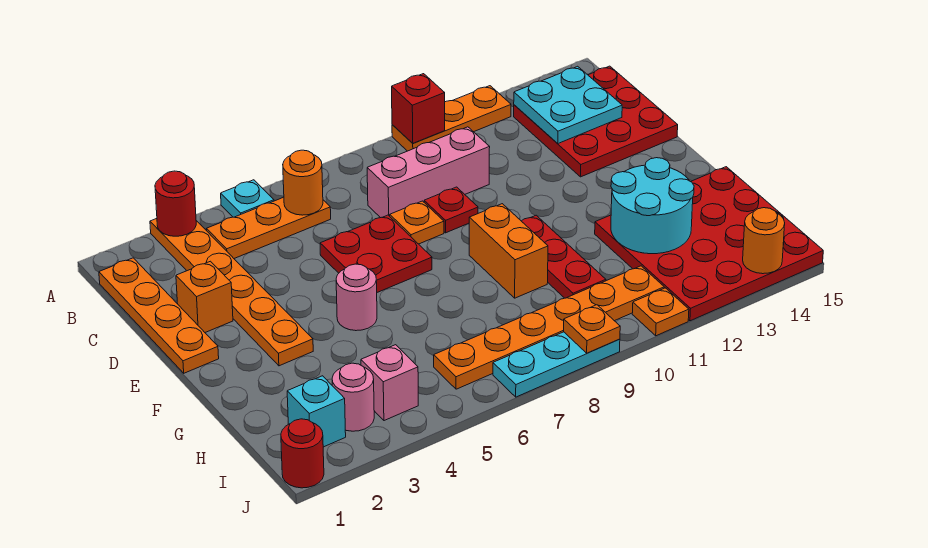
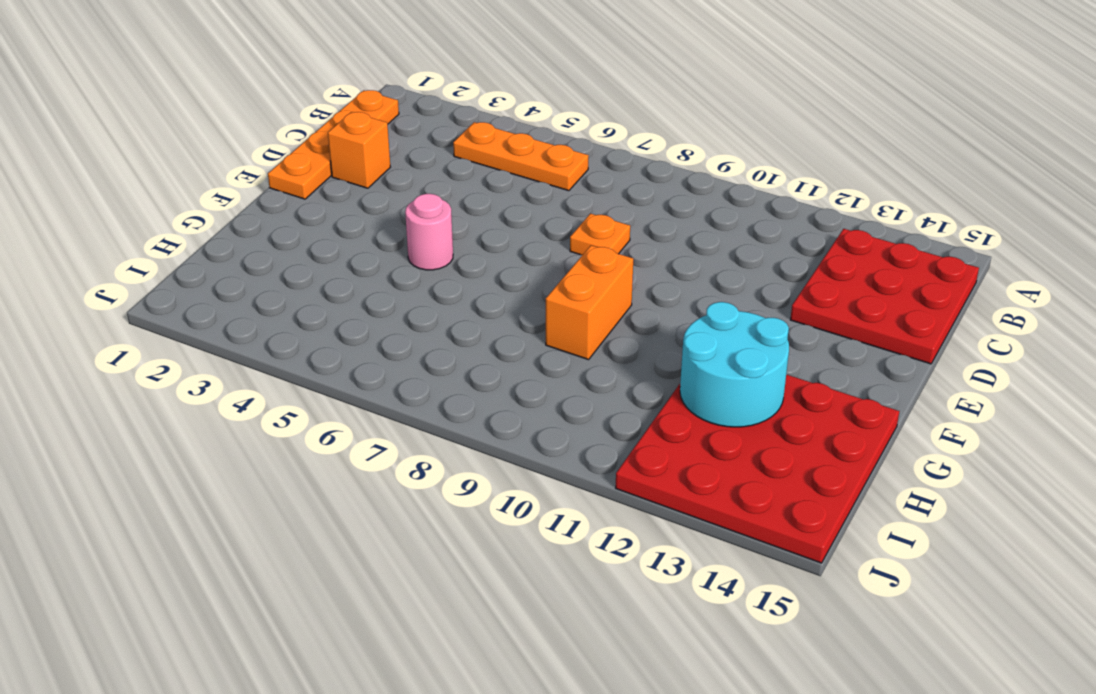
none -> orange plate A3:F3 level 1
none -> cyan plate A5 level 1
none -> orange plate A10:A12 level 1

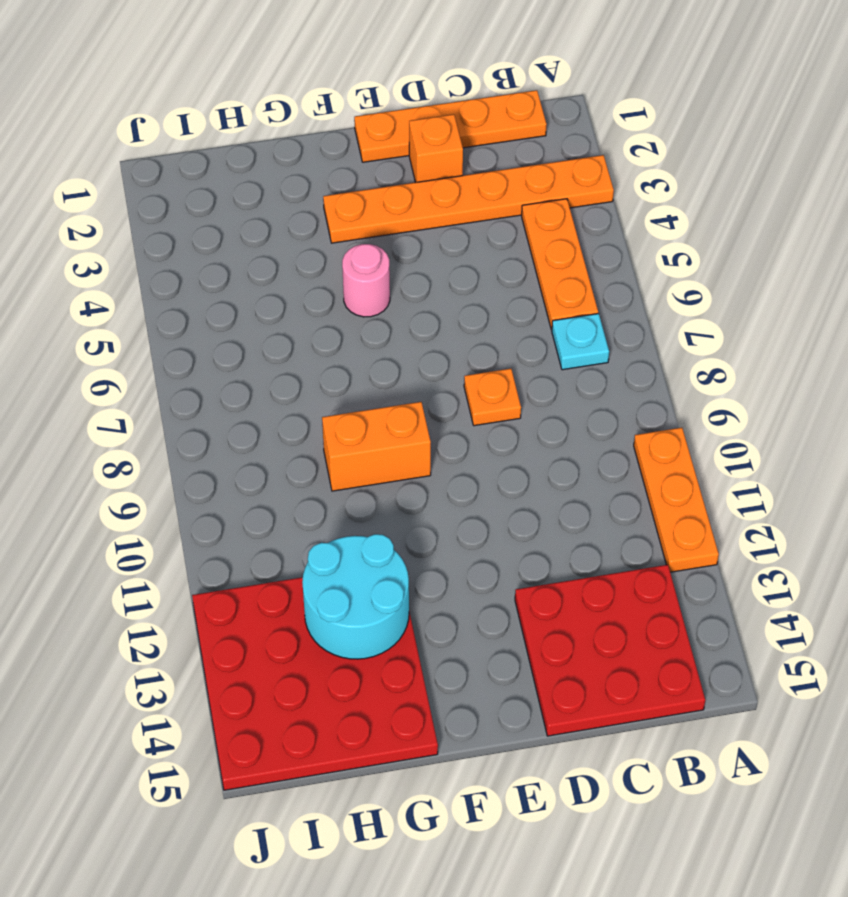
cyan plate B7 level 1 -> cyan plate A5 level 1
none -> pink brick C8:C10 level 1
none -> red plate D6:E7 level 1
none -> red plate D9 level 1

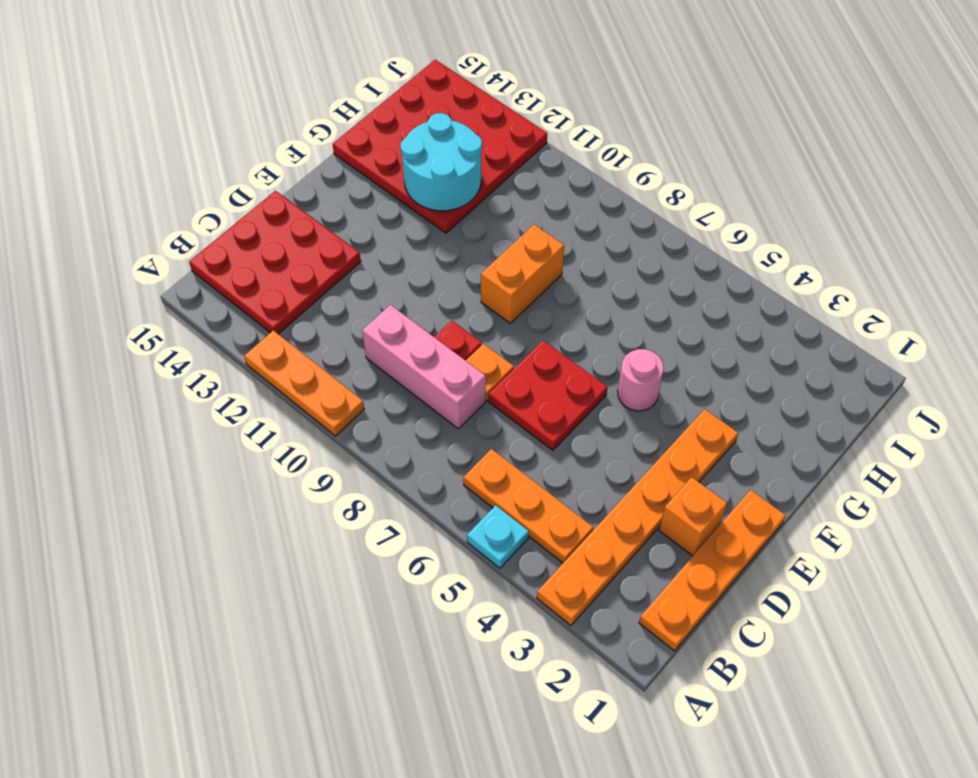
none -> red plate F10:H10 level 1
none -> cyan brick I2 level 1
none -> pink round brick I3 level 1

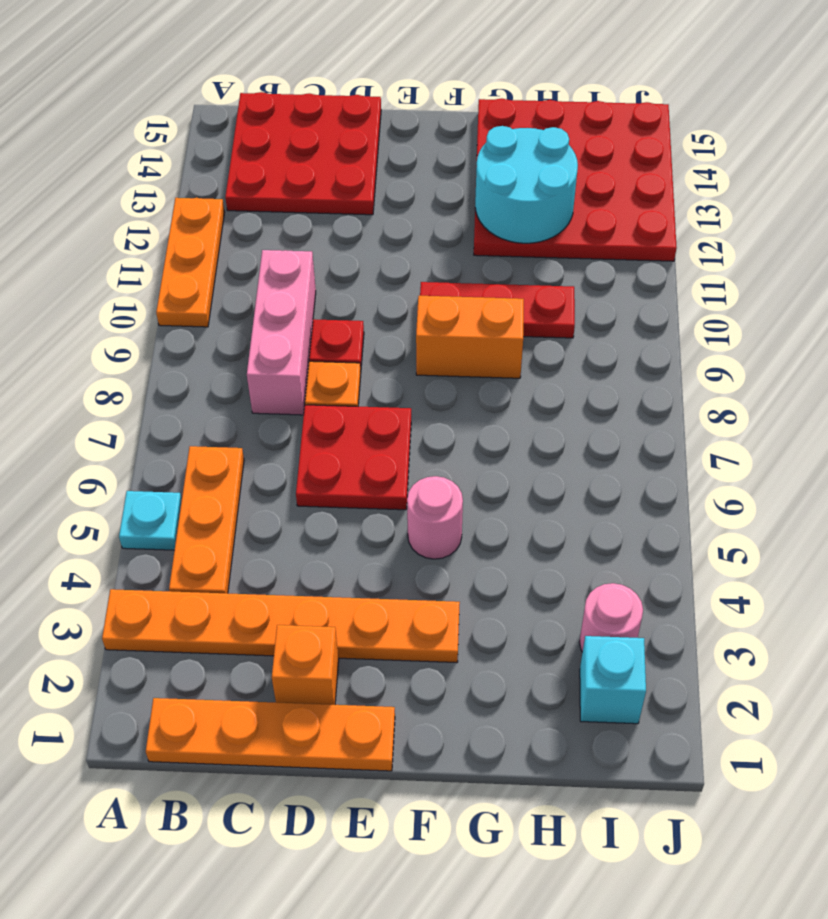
none -> pink brick I4 level 1
none -> orange plate I6:I11 level 1
none -> red round brick J1 level 1

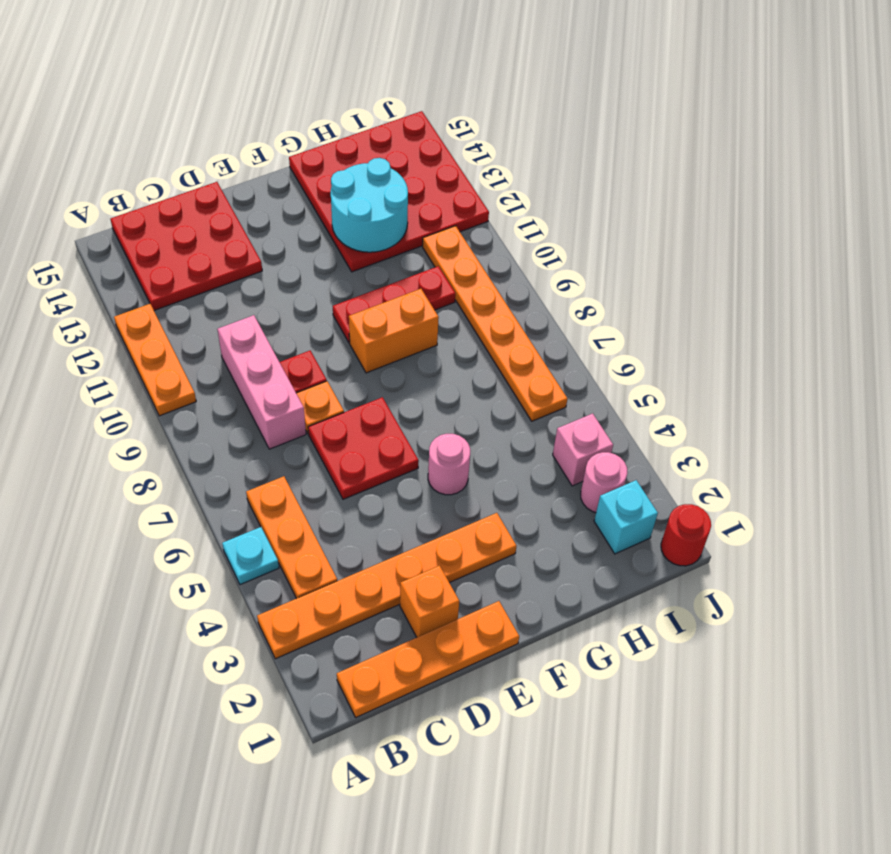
none -> cyan plate J7:J9 level 1
none -> orange plate J11 level 1
none -> red round brick A3 level 2

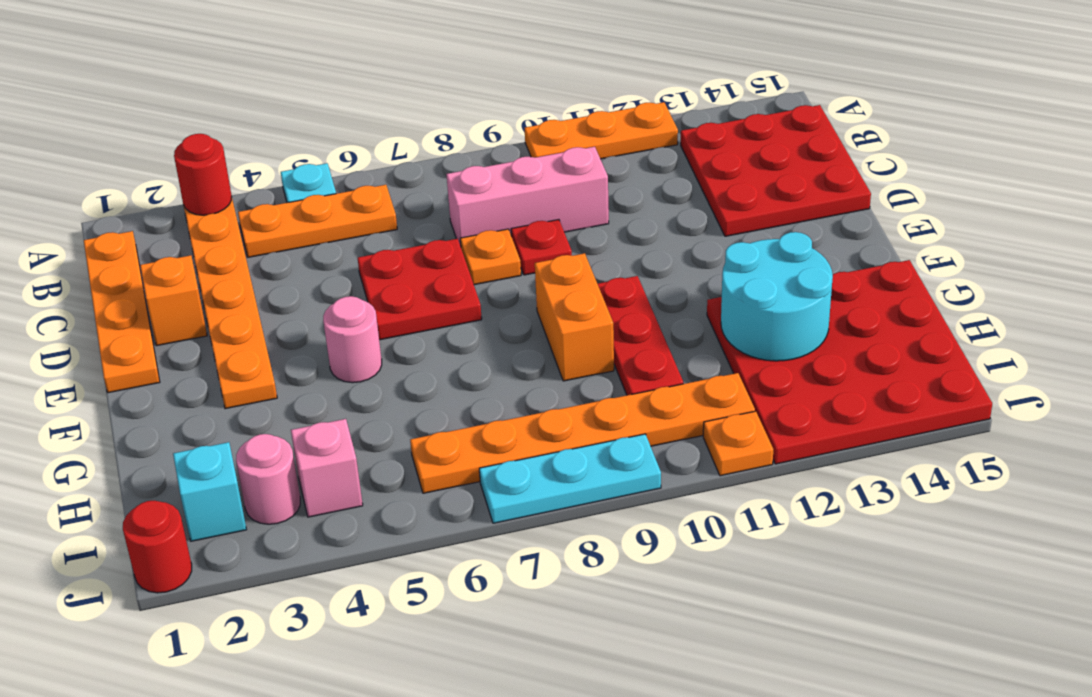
none -> red brick A10 level 2
none -> orange round brick B6 level 2
none -> cyan plate B13:C14 level 2

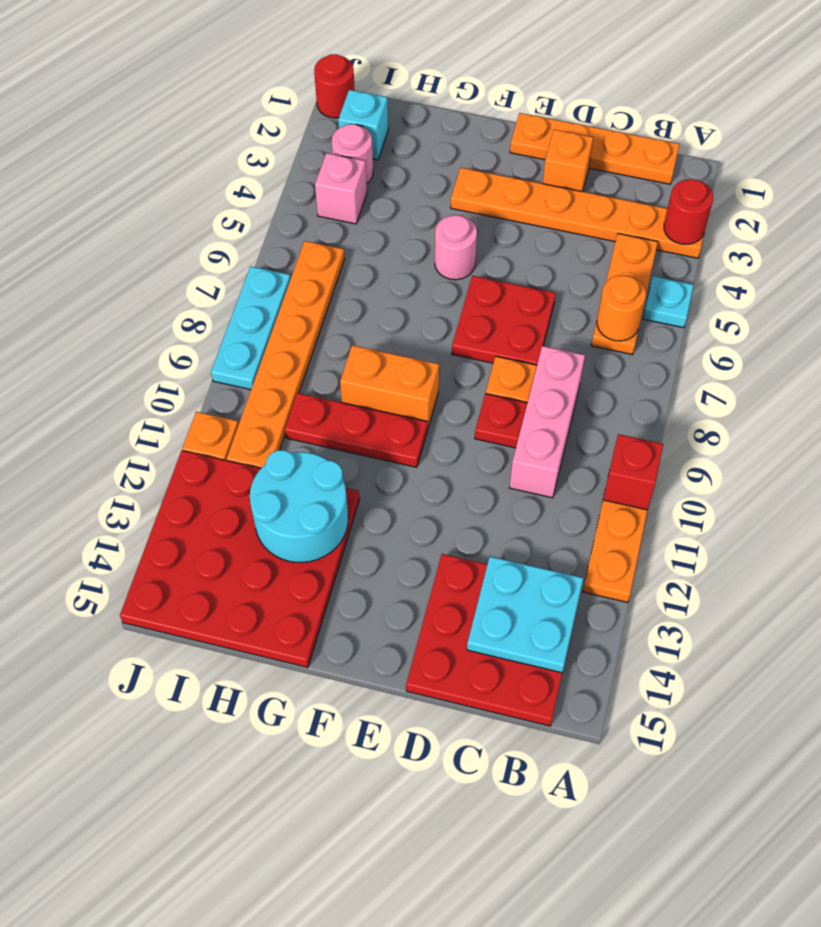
none -> orange plate J9 level 2
none -> orange round brick J14 level 2

